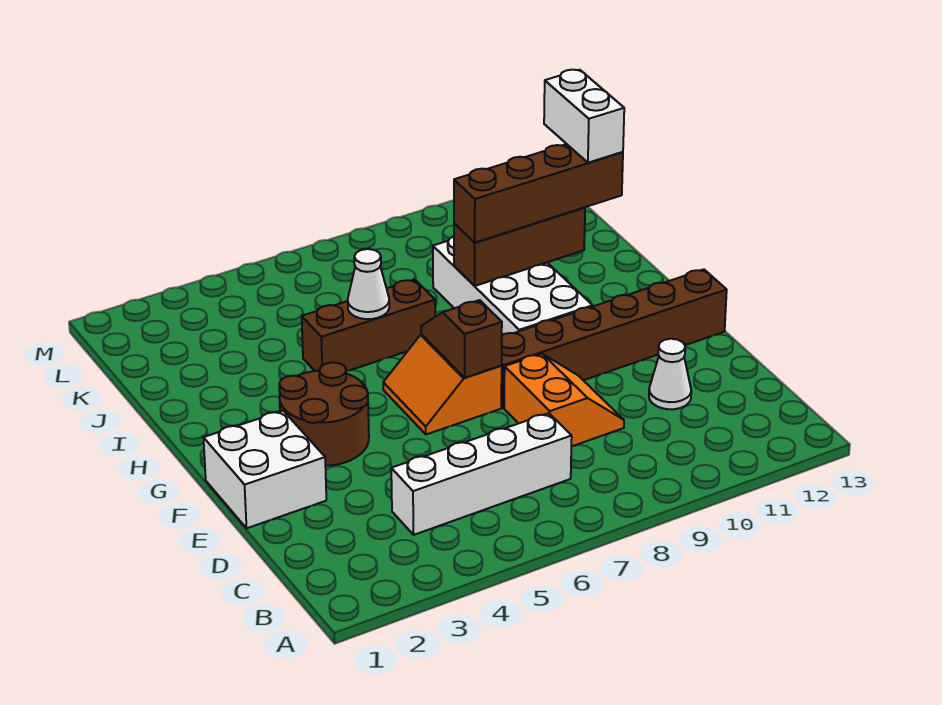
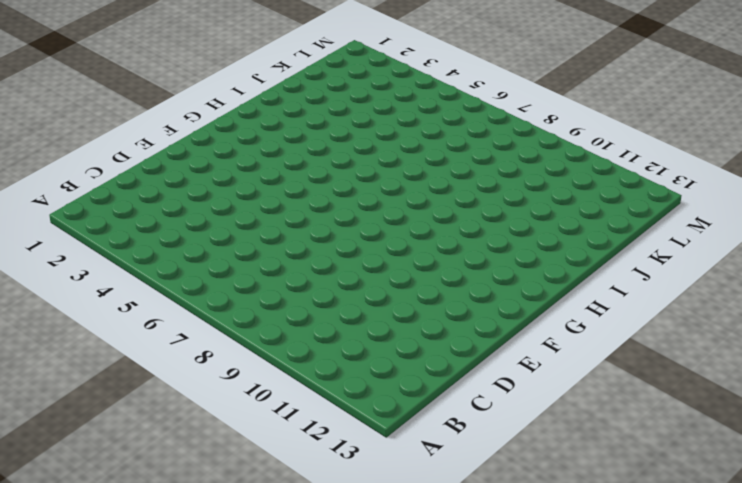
none -> white brick C4:C7 level 1
none -> orange slope D8:E9 level 1 top 8
none -> white cone D11 level 1

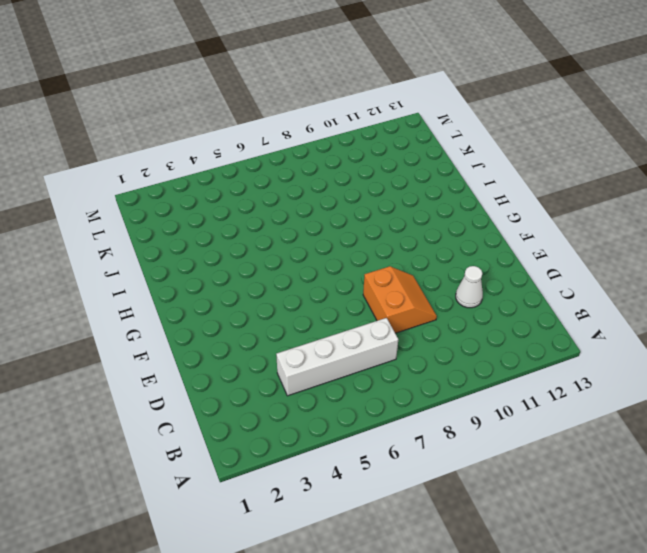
none -> white brick E1:F2 level 1
none -> brown round brick F3:G4 level 1
none -> orange slope F6:G7 level 1 top 7

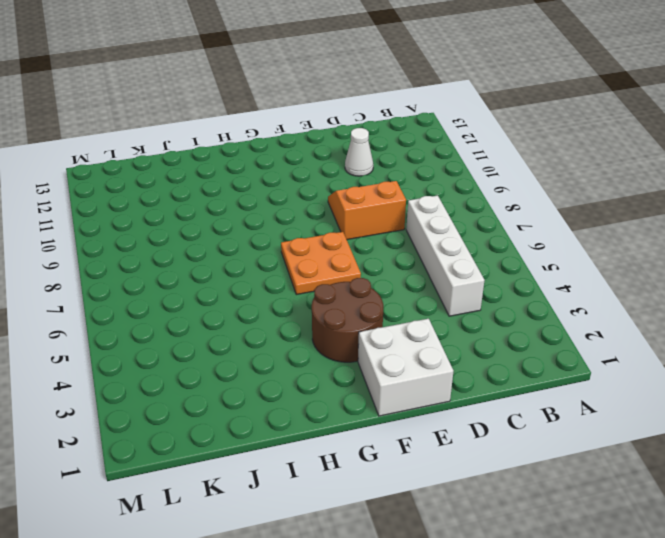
orange plate F6:G7 level 1 -> orange slope F6:G7 level 1 top 7
none -> brown brick F8:F13 level 1
none -> white brick G9:J10 level 1
none -> brown brick I5:I7 level 1

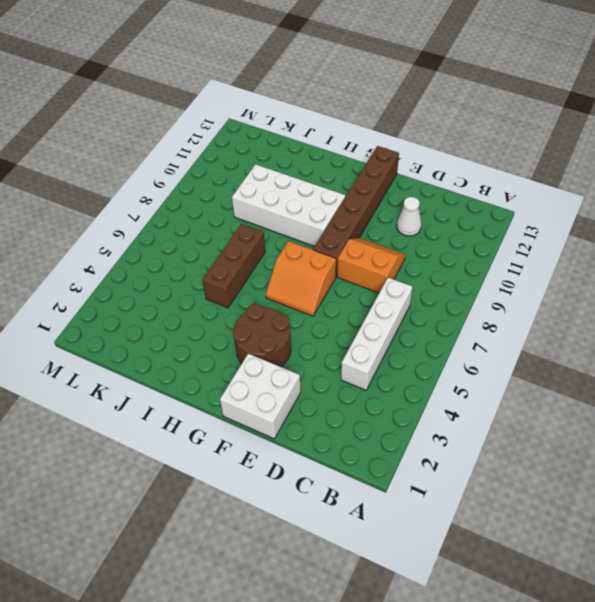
none -> brown slope F7:G7 level 2 top F
none -> white cone I6 level 2
none -> brown brick I9:I11 level 2

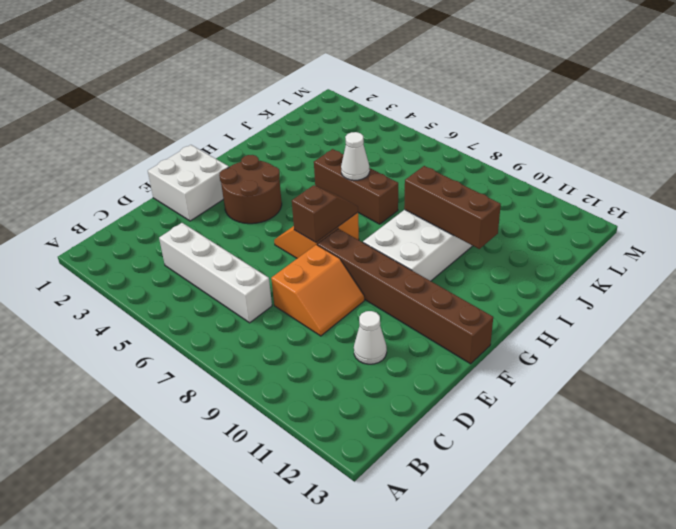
none -> brown brick I9:I12 level 3
none -> white brick I12:J12 level 4

